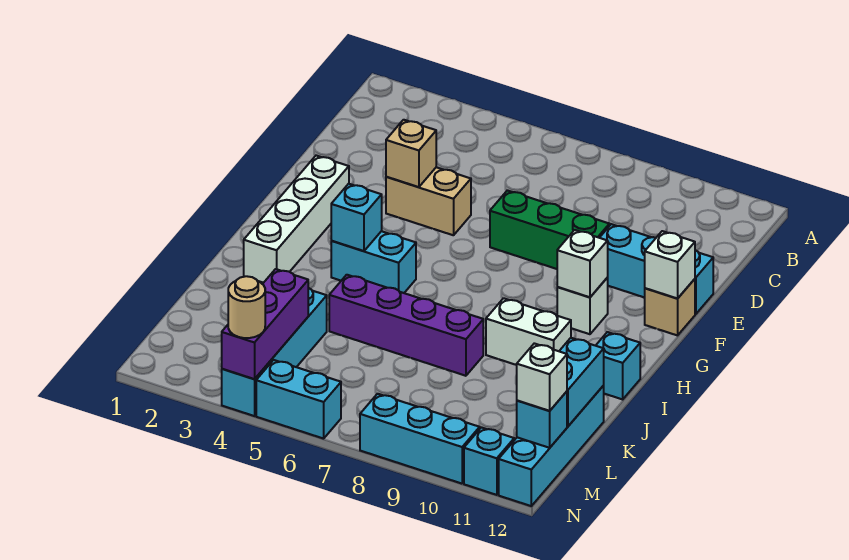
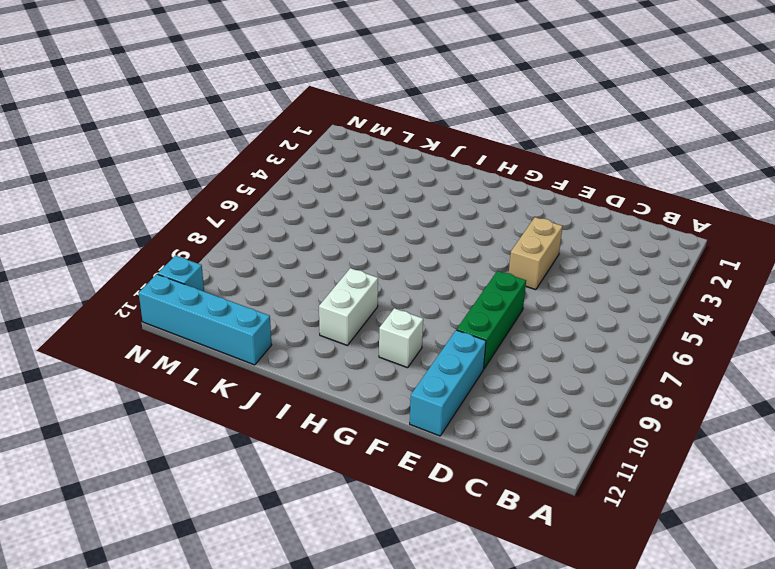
none -> white brick F2:I2 level 1
none -> tan brick F12 level 1
none -> cyan brick H4:H5 level 1

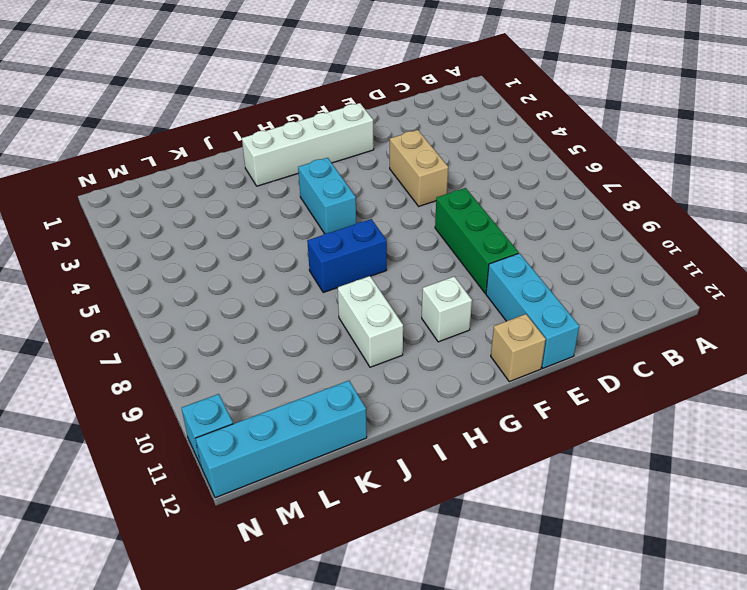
blue brick H7:I7 level 1 -> none
none -> cyan brick I12 level 1
none -> purple brick J5:J8 level 1
none -> cyan brick K4:N4 level 1

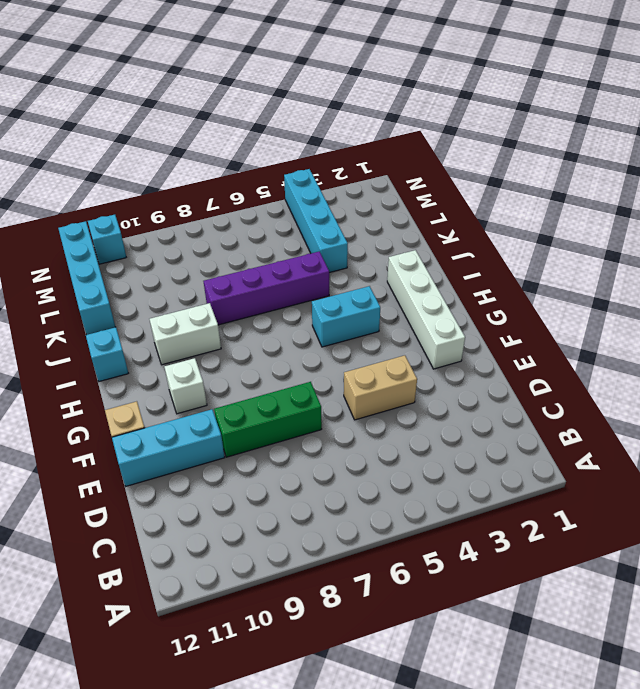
none -> cyan brick N5:N6 level 1
none -> cyan brick N8:N10 level 1
none -> tan brick E4 level 2

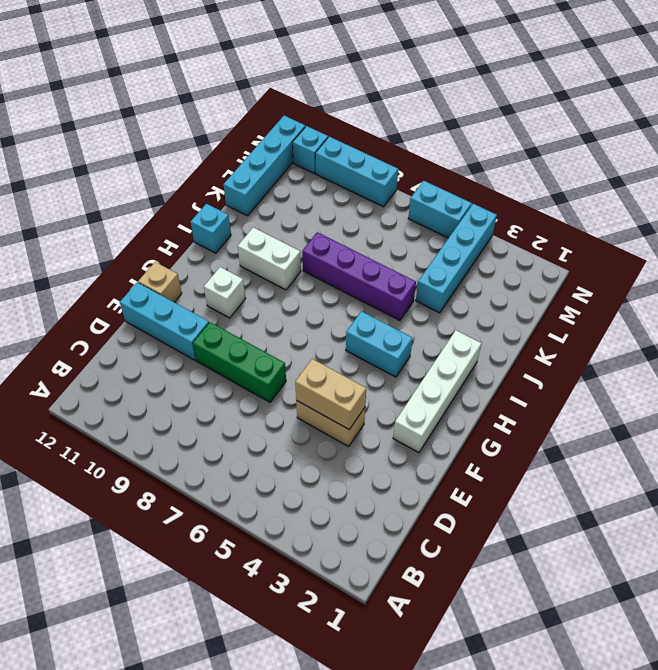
tan brick E4:E5 level 2 -> tan brick E4 level 2
none -> white brick F12 level 2
none -> white brick G10 level 2
none -> cyan brick H4 level 2

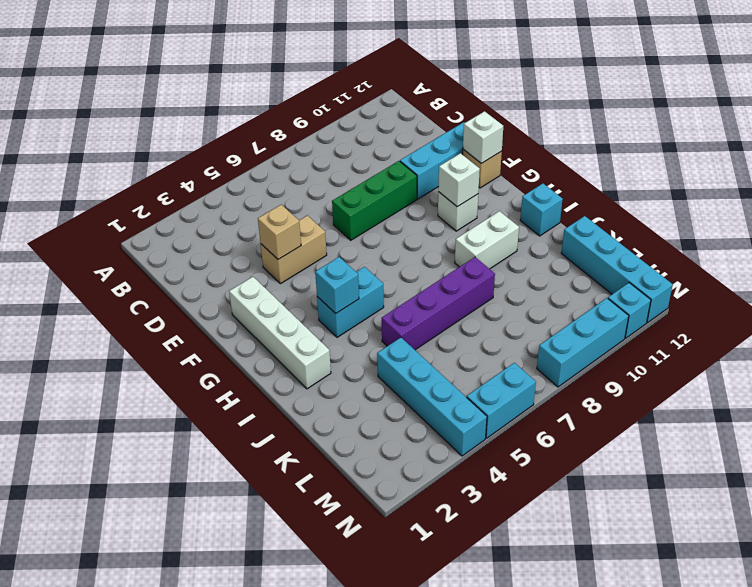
none -> cyan brick K12:L12 level 2
none -> purple brick L4:N4 level 2
none -> cyan brick M12 level 2

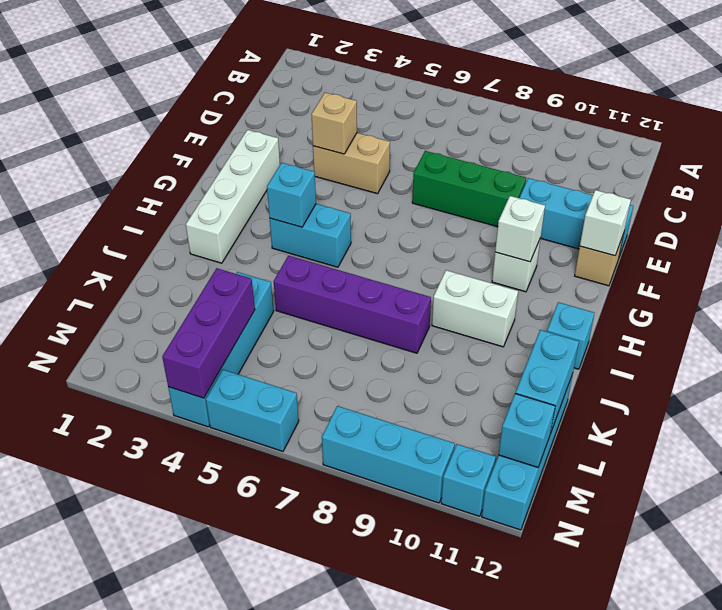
none -> white brick M12 level 3
none -> tan round brick N4 level 3

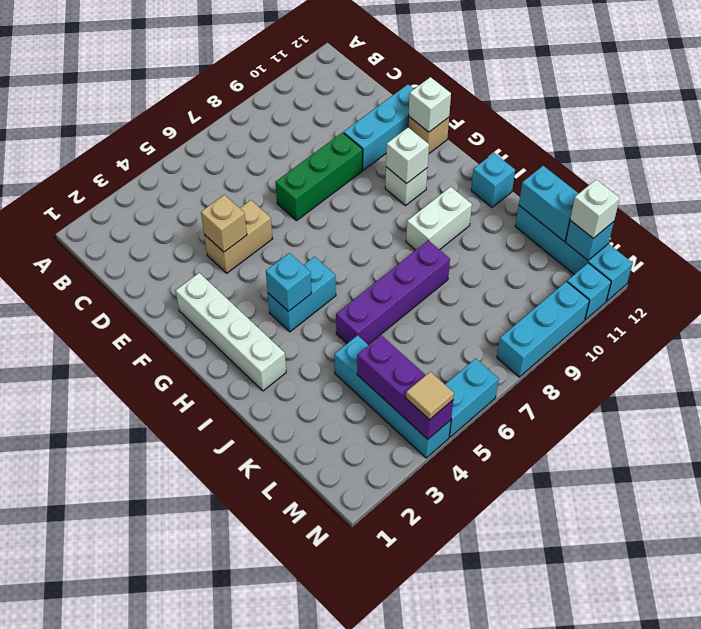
tan tile N4 level 3 -> tan round brick N4 level 3

